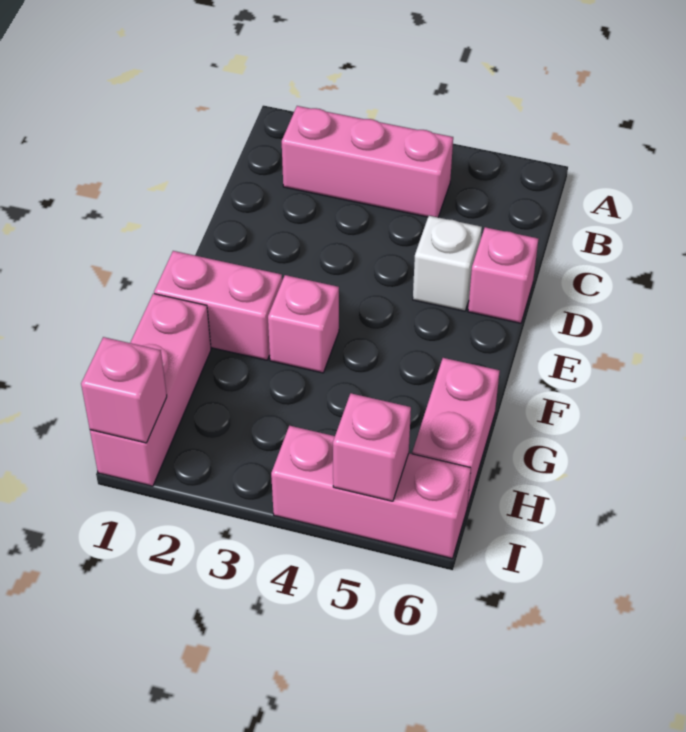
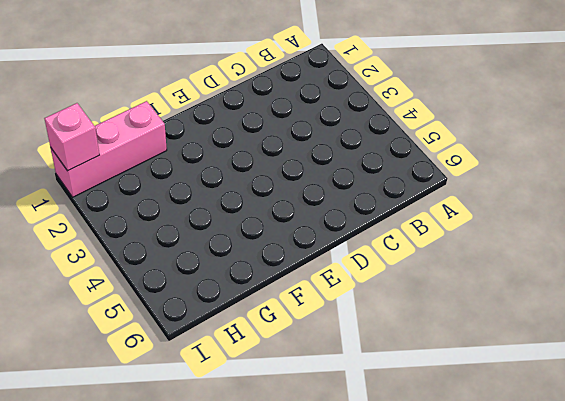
none -> pink brick B2:B4 level 1
none -> white brick D5 level 1

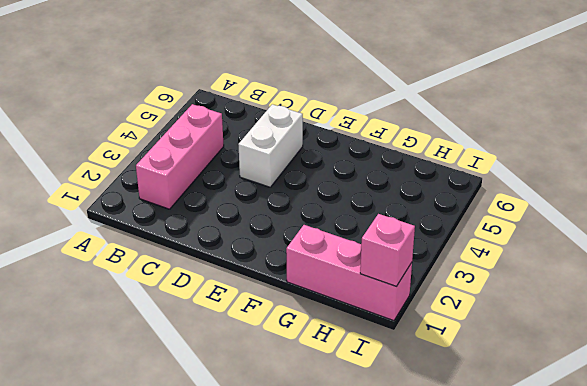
white brick D4:D5 level 1 -> white brick D5 level 1
none -> pink brick D6 level 1
none -> pink brick F1:F2 level 1

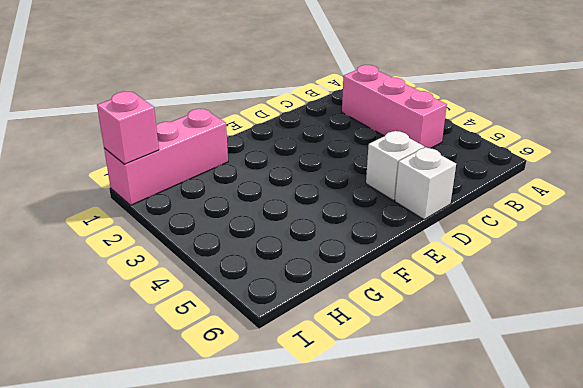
white brick D6 level 1 -> pink brick D6 level 1
none -> pink brick F1:F2 level 1
none -> pink brick F3 level 1

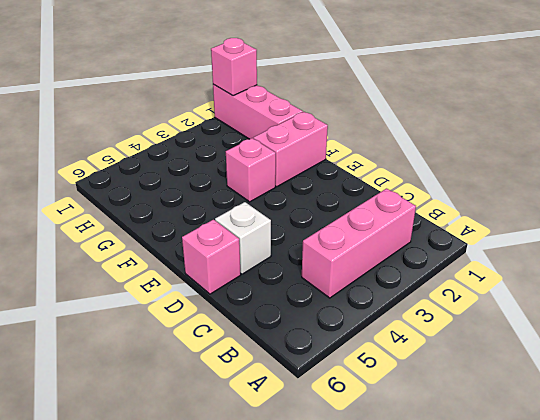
none -> pink brick G6:H6 level 1
none -> pink brick I4:I6 level 1

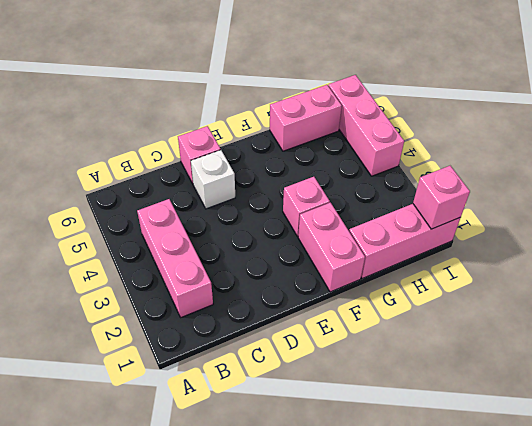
none -> pink brick I5 level 2

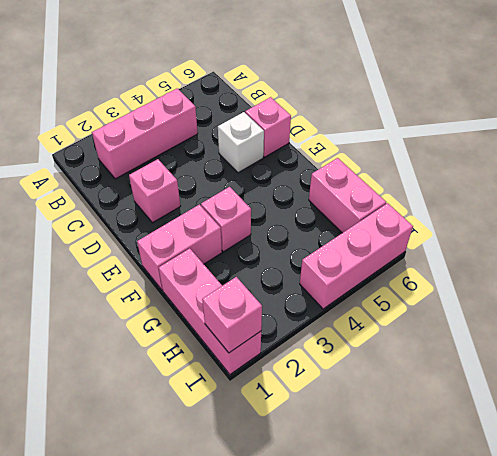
pink brick D2 level 1 -> pink brick I5 level 2

